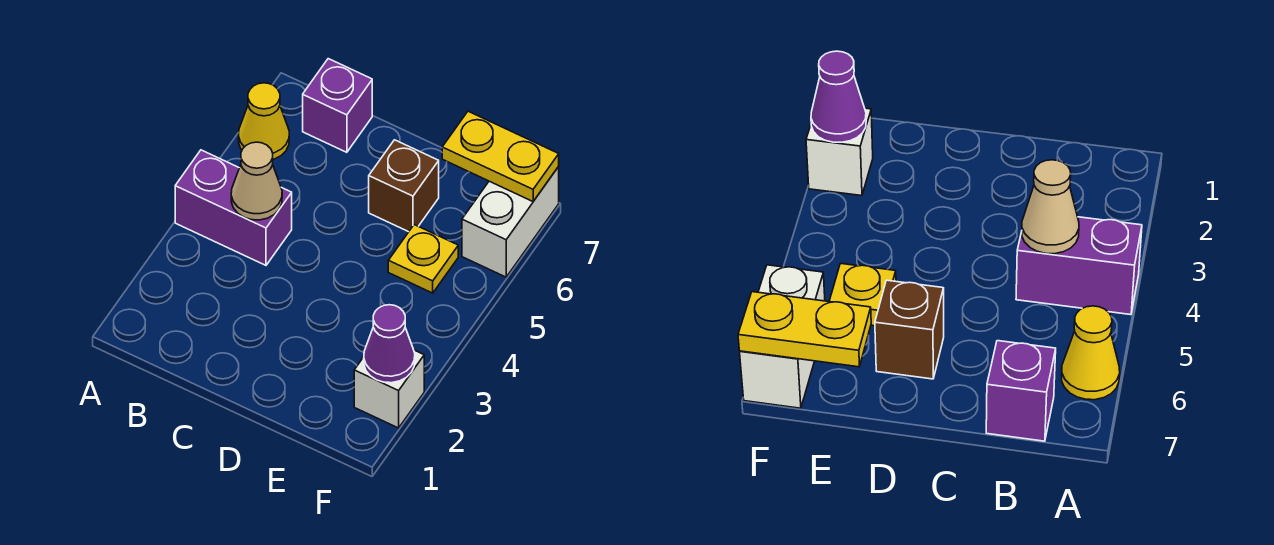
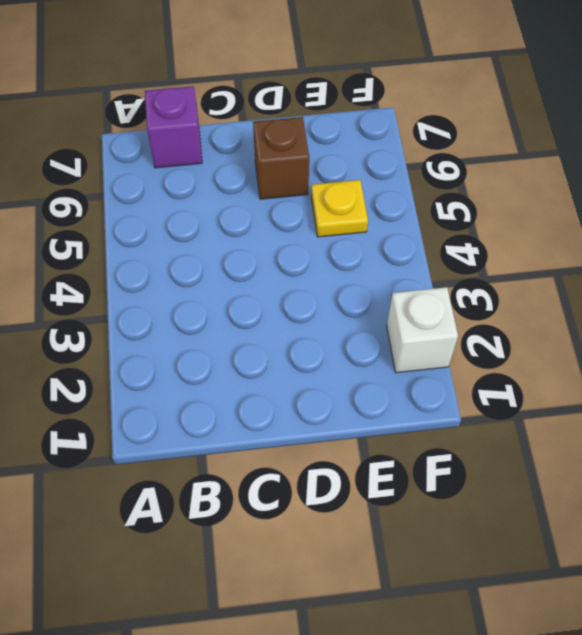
none -> purple brick A4:B4 level 1
none -> yellow cone A6 level 1

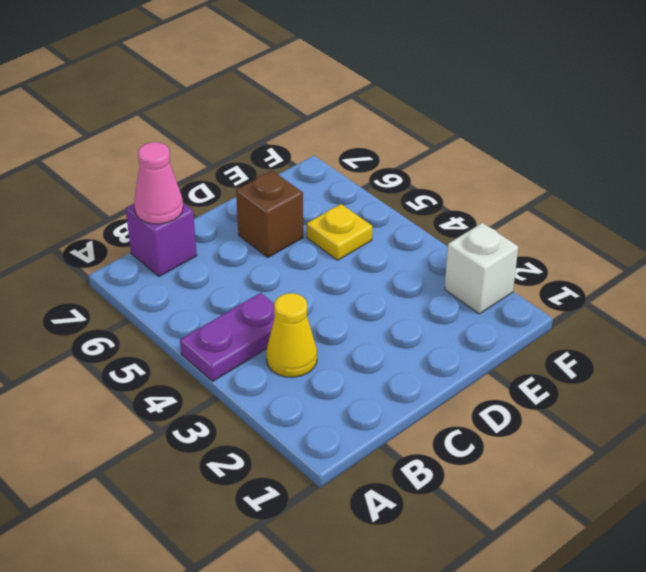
purple plate A4:B4 level 1 -> purple brick A4:B4 level 1
yellow cone B3 level 1 -> yellow cone A6 level 1
pink cone B7 level 2 -> none
none -> white brick F6:F7 level 1
none -> tan cone B4 level 2

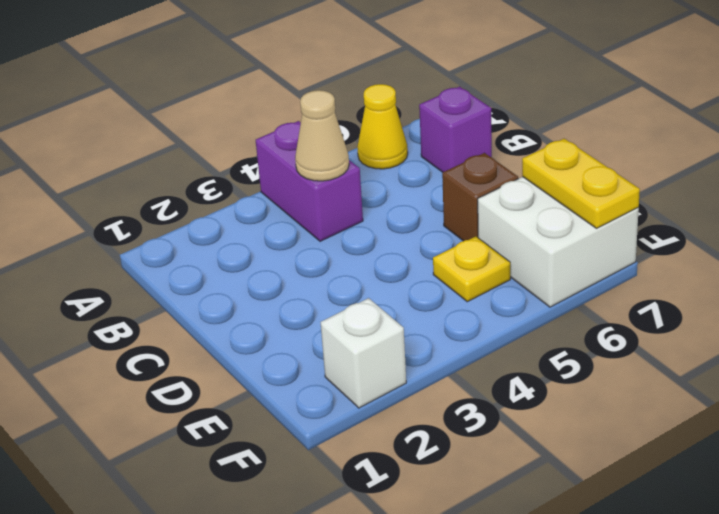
white brick E6:F7 level 1 -> white brick F6:F7 level 1
none -> purple cone F2 level 2

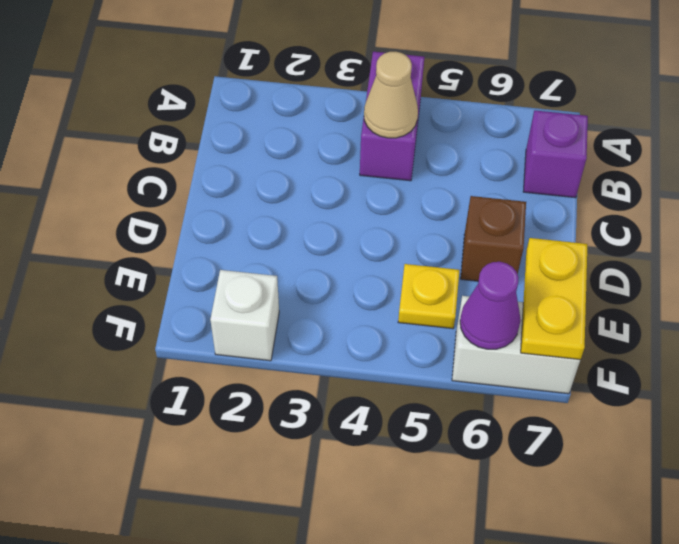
purple cone F6 level 2 -> purple cone F2 level 2
none -> yellow cone A6 level 1

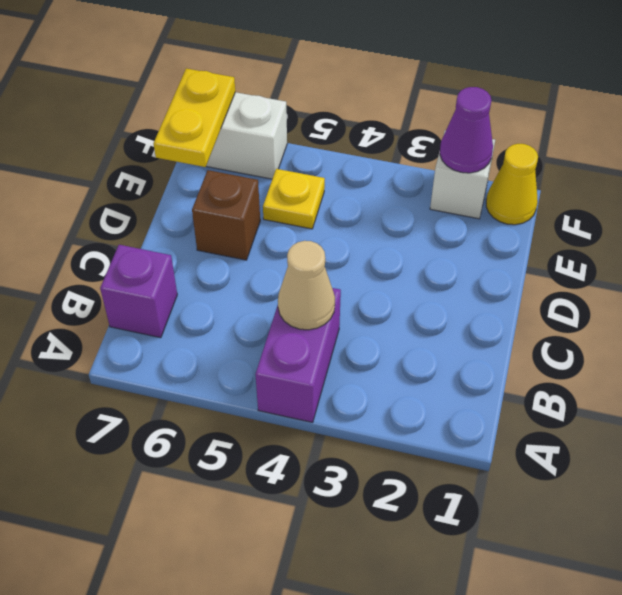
yellow cone F1 level 1 -> yellow cone A6 level 1

